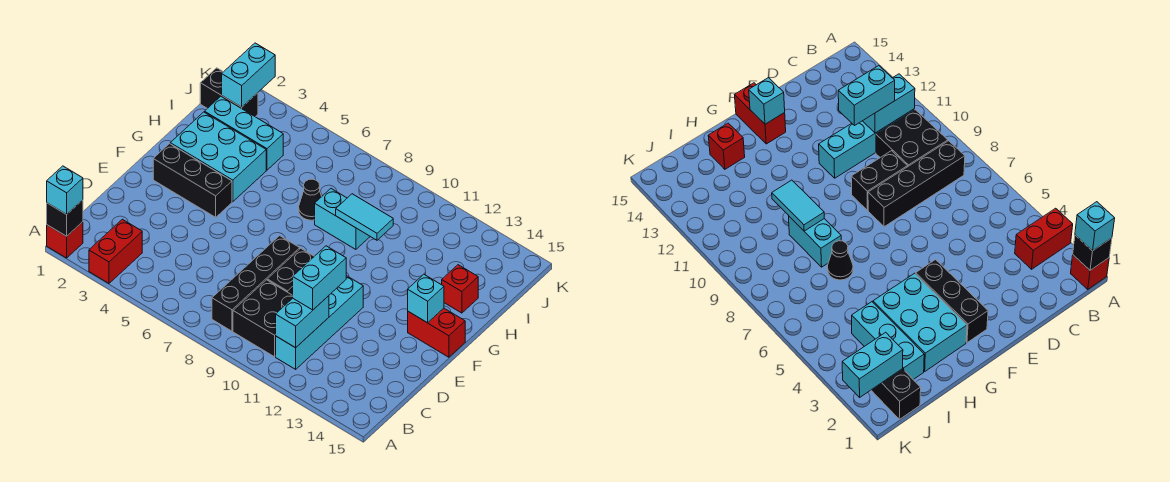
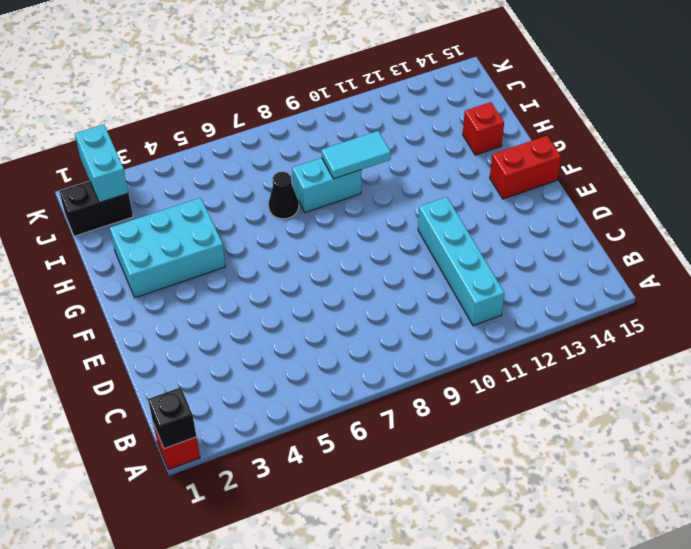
none -> red brick A3:B3 level 1
none -> black brick B8:E8 level 1
none -> black brick B9:C10 level 1

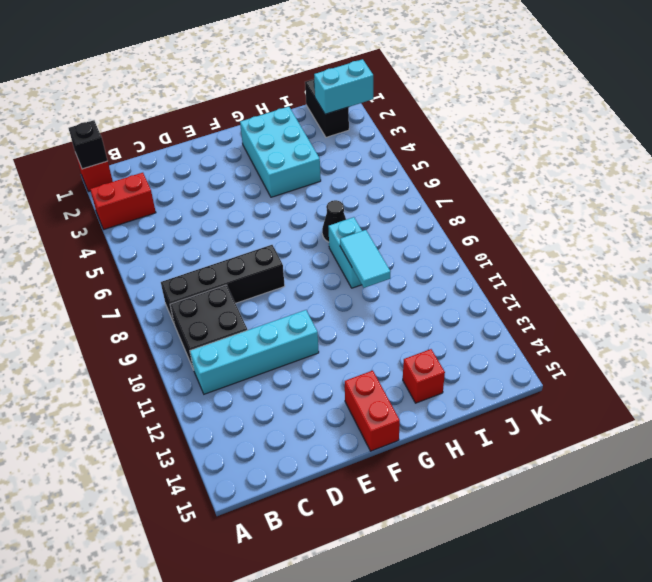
none -> black brick D9:E9 level 1
none -> black brick F2:F4 level 1
none -> cyan brick I2:I4 level 1

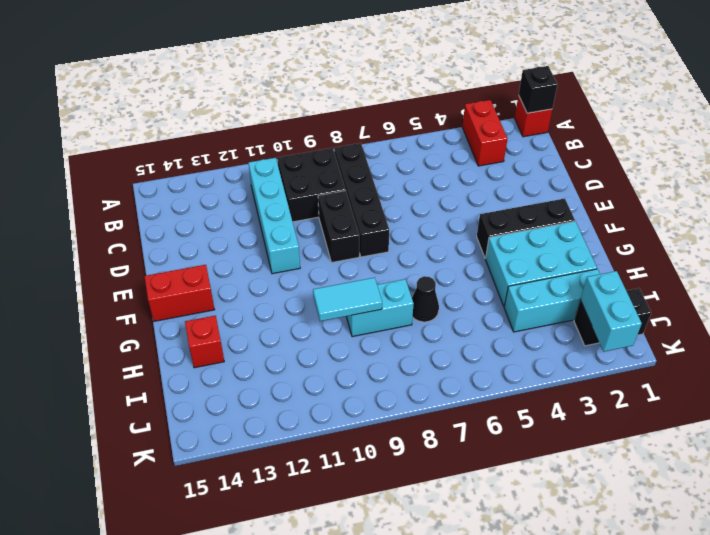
none -> cyan brick B11:C11 level 2
none -> cyan brick F14 level 2
none -> cyan brick A1 level 3

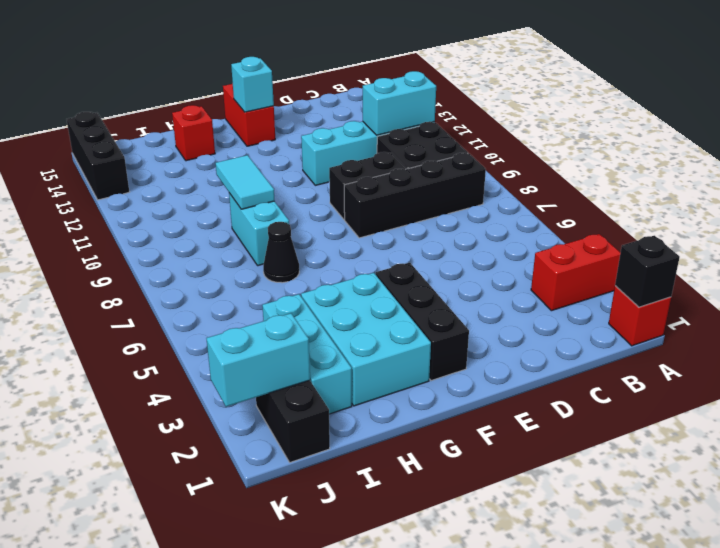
black brick K13:K15 level 1 -> none
none -> cyan brick A1 level 3
none -> cyan brick C11:D11 level 3

